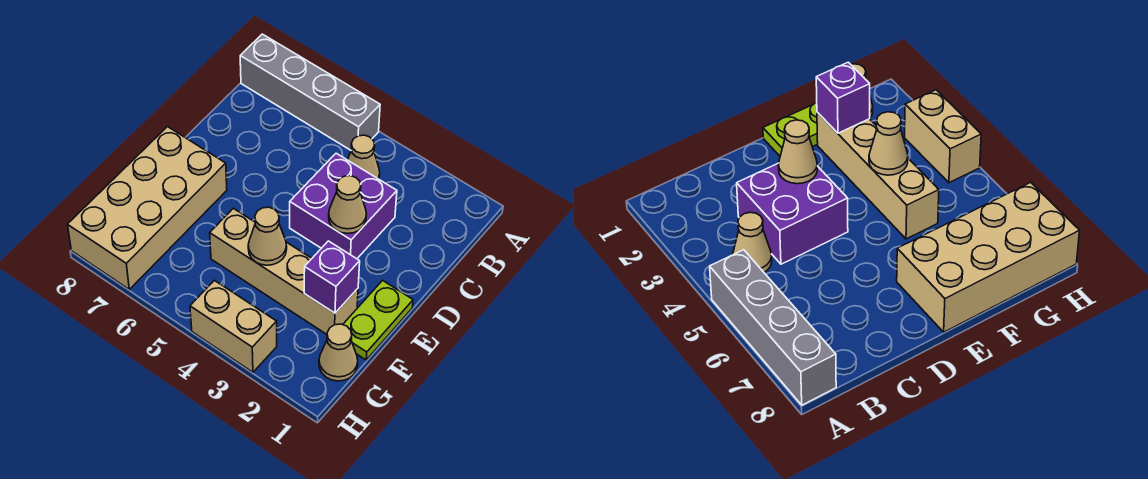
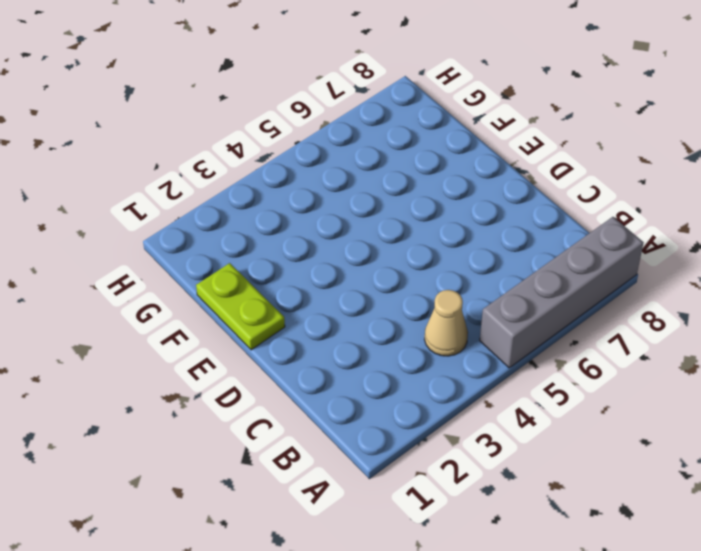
none -> purple brick C3:D4 level 1
none -> tan brick E7:H8 level 1

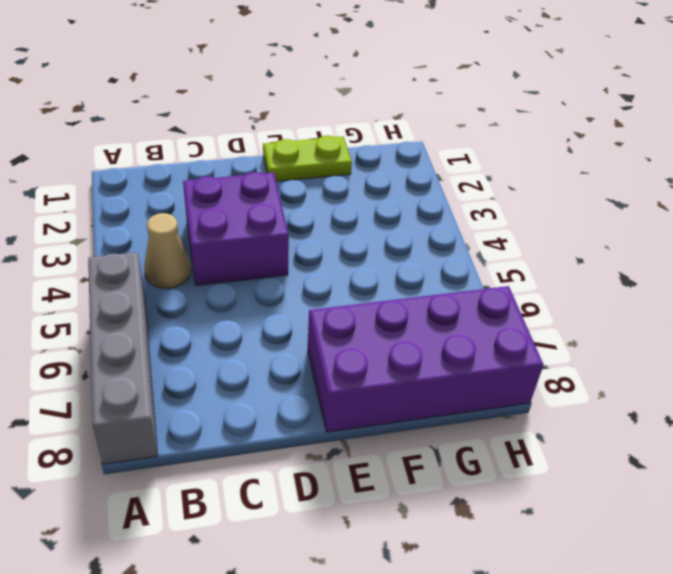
purple brick E7:H8 level 1 -> tan brick E7:H8 level 1
none -> tan brick F2:F5 level 1
none -> tan cone G1 level 1

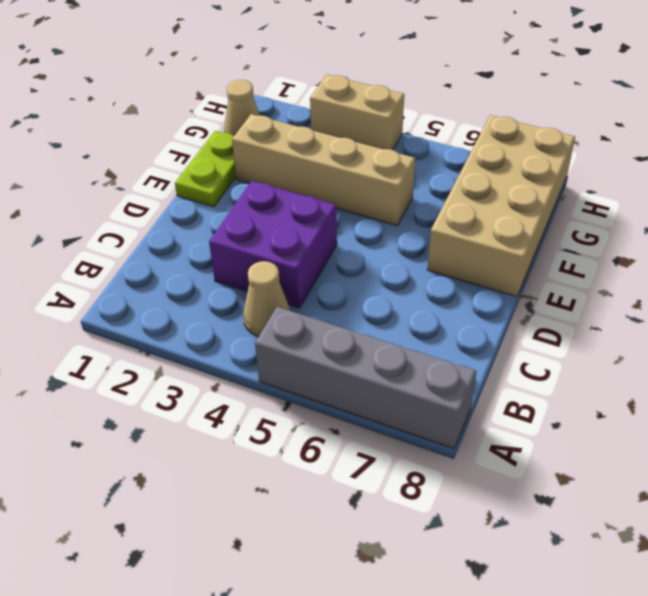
none -> tan cone D3 level 2
none -> purple brick F2 level 2

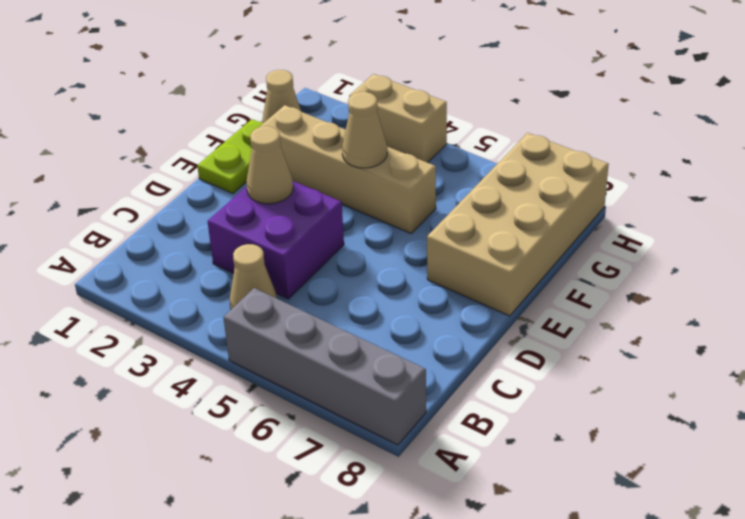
none -> purple brick F2 level 2

